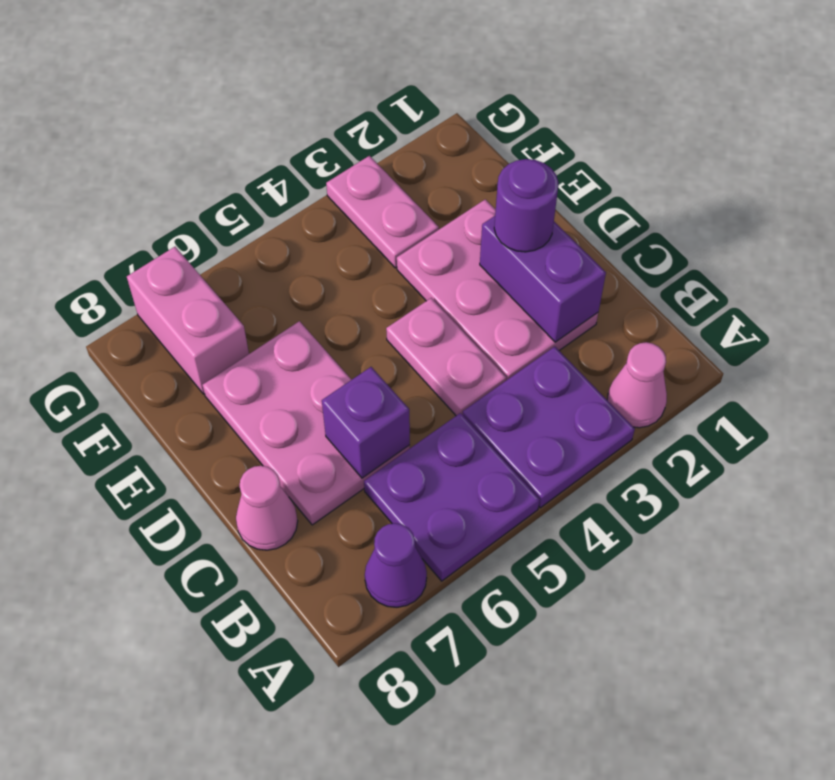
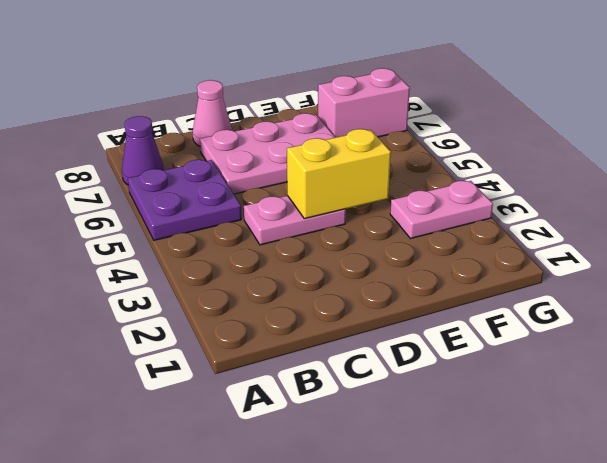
yellow brick D4:E4 level 2 -> none
none -> pink cone A2 level 1
none -> purple plate A3:B4 level 1
none -> pink plate C2:E3 level 1

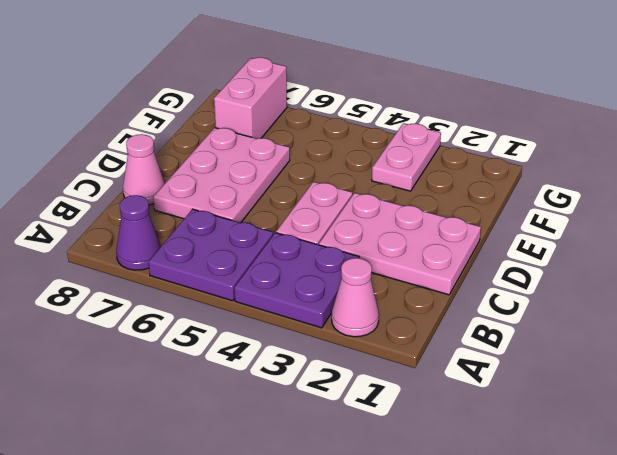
pink plate C1:D3 level 1 -> pink plate C2:E3 level 1
none -> purple brick C2:D2 level 2
none -> purple brick C6 level 2
none -> purple round brick D2 level 3

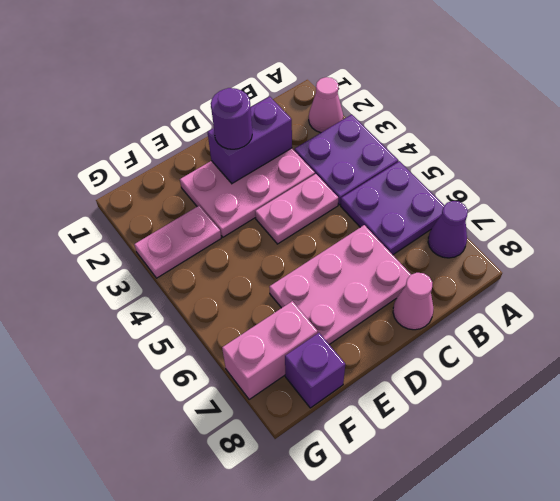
purple brick F8 level 1 -> purple brick C6 level 2

